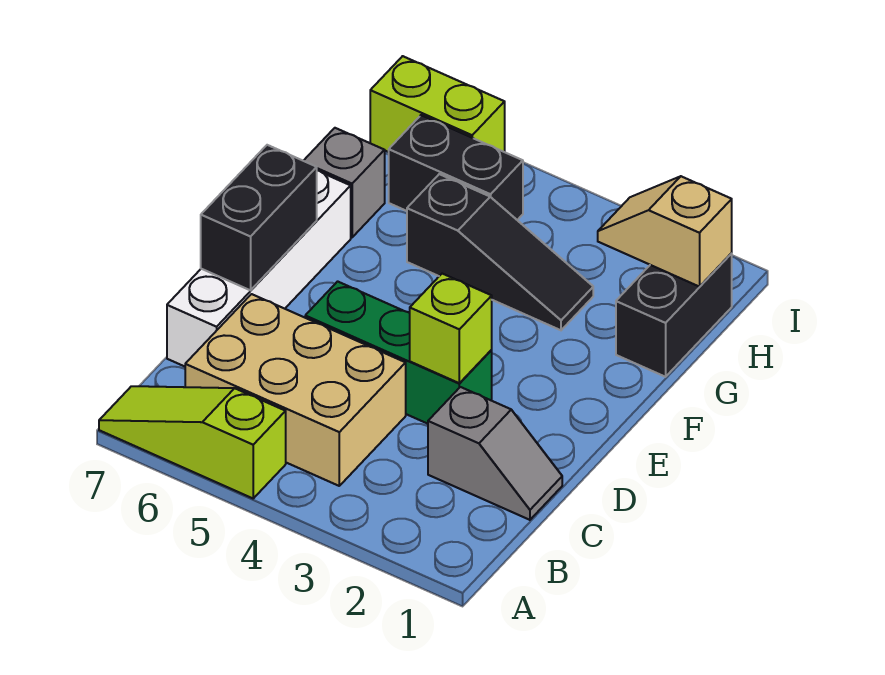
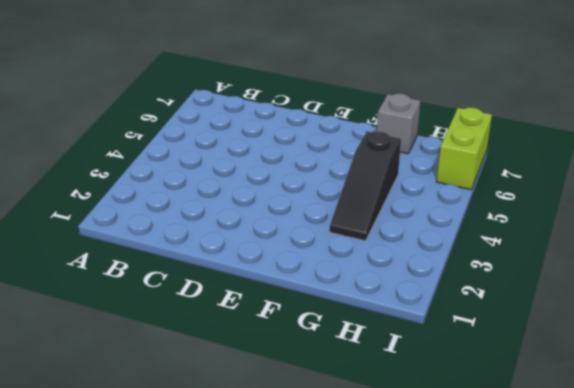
none -> lime slope A5:A7 level 1 top 5
none -> tan brick B4:C6 level 1
none -> grey slope C1:C2 level 1 top 2

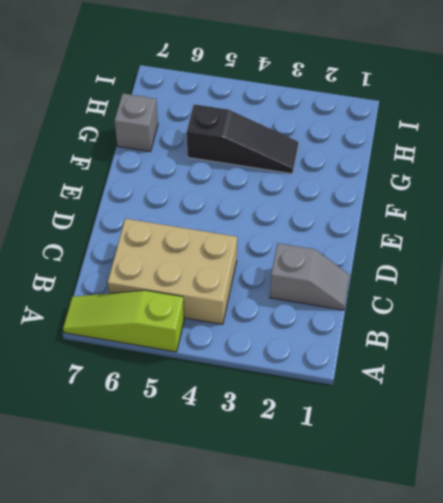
none -> white brick C7:F7 level 1
none -> green brick D3:D5 level 1
none -> black brick G1:H1 level 1

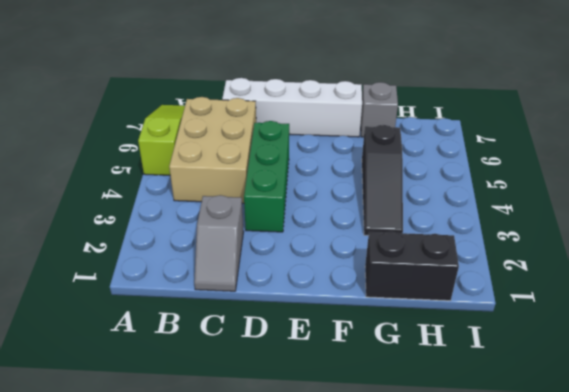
none -> black brick H5:H6 level 1
none -> lime brick I6:I7 level 1
none -> lime brick D3 level 2

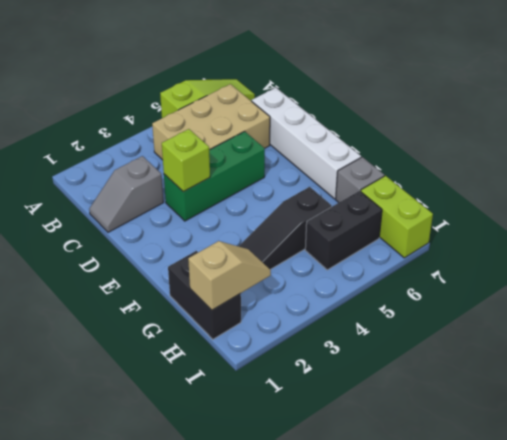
lime brick H7:I7 level 1 -> lime brick I6:I7 level 1
none -> black brick D7:E7 level 2

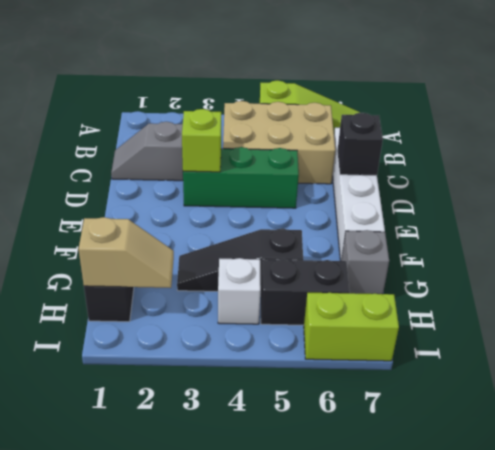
black brick D7 level 2 -> black brick D7:E7 level 2
white brick H4 level 1 -> none

